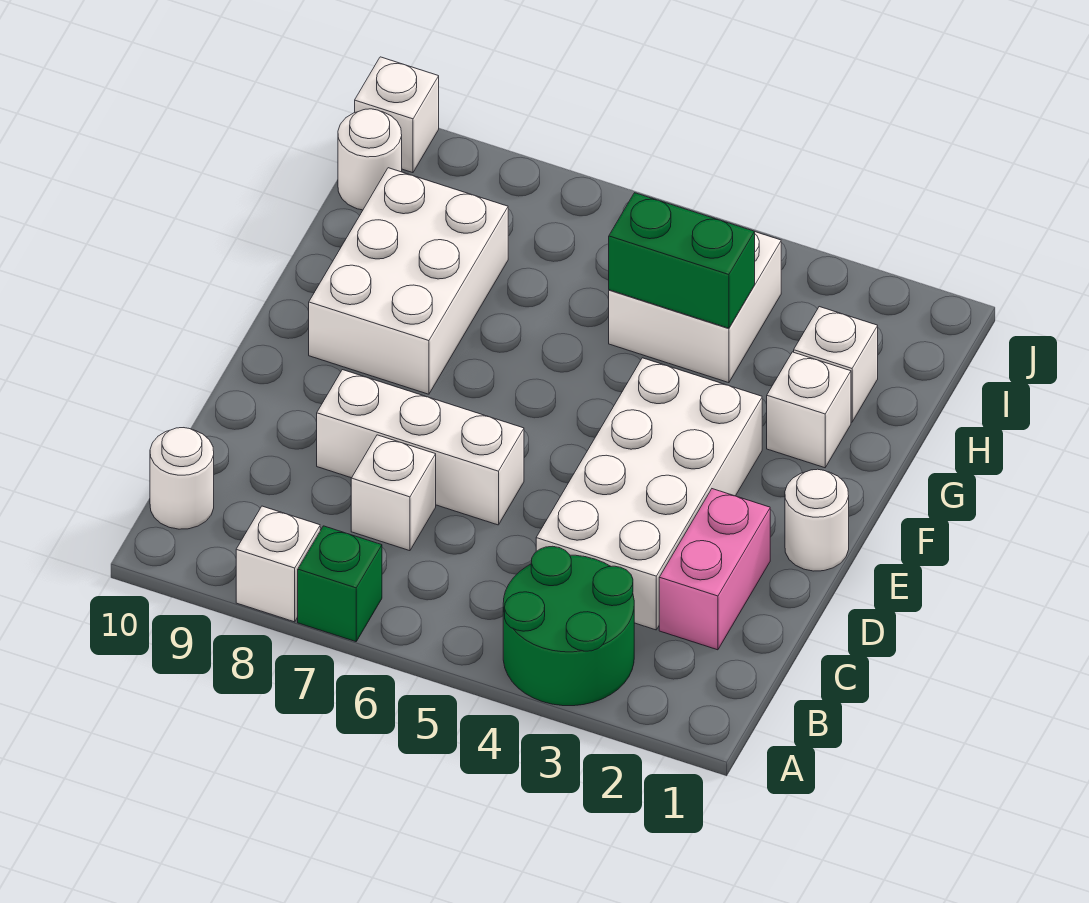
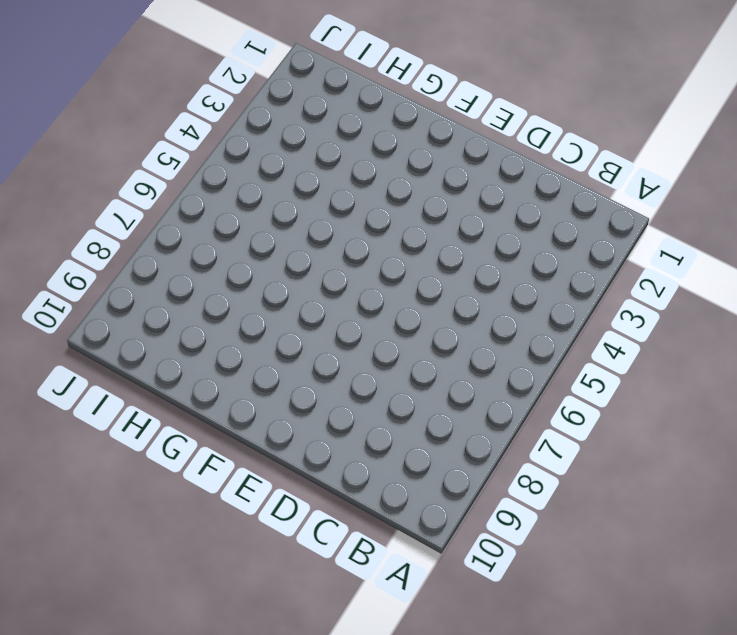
none -> green round brick A3:B4 level 1
none -> green brick A7 level 1
none -> white brick A8 level 1

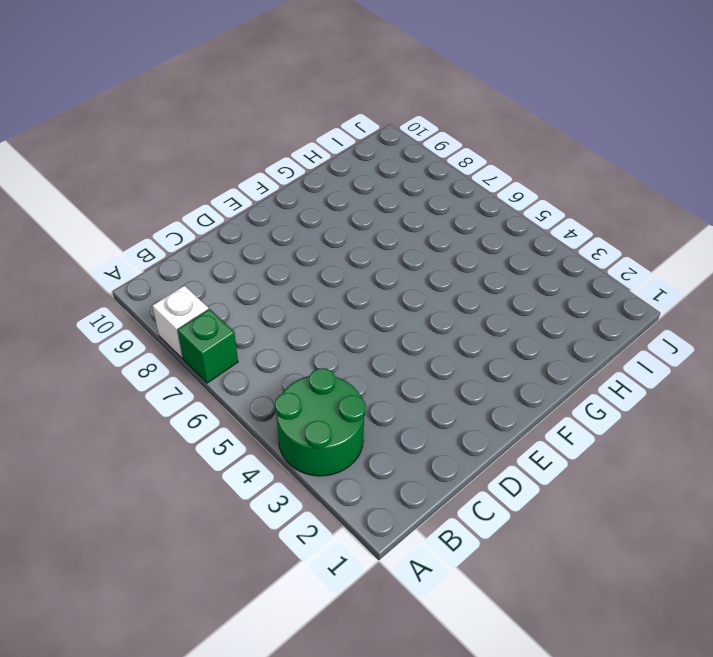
none -> white round brick B10 level 1
none -> pink brick C2:D2 level 1
none -> white brick C3:F4 level 1

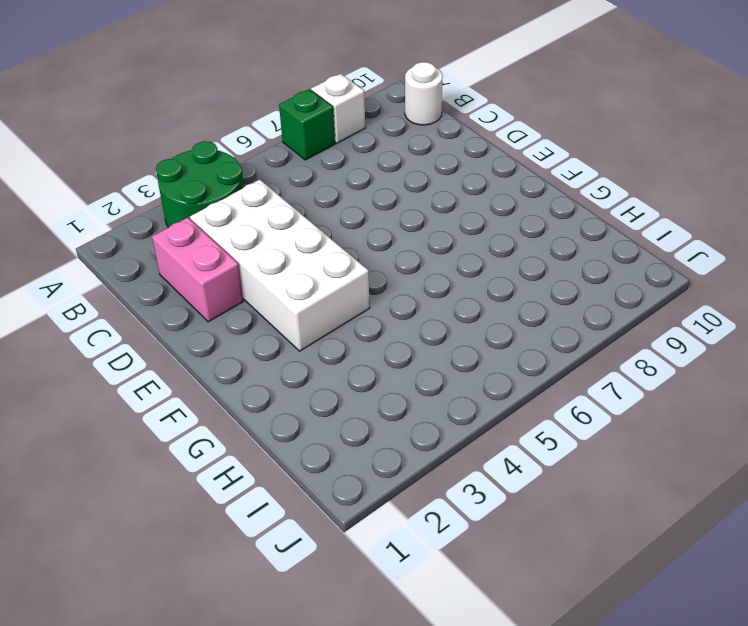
none -> white brick C7 level 1
none -> white brick D6:D8 level 1
none -> white round brick E1 level 1

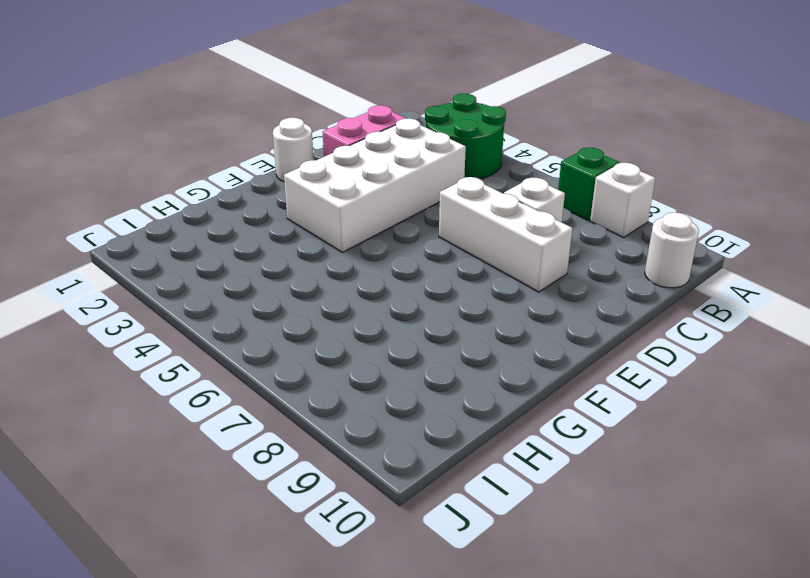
none -> white brick F8:H9 level 1
none -> white brick G2 level 1
none -> white brick H2 level 1

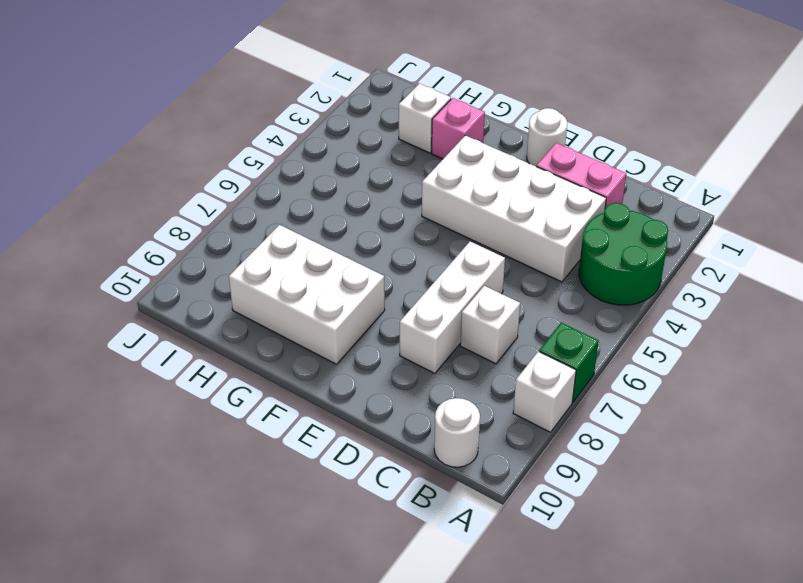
pink brick G2 level 1 -> white brick G2 level 1
none -> white brick H4:I5 level 1
none -> white round brick I10 level 1
none -> white brick J10 level 1

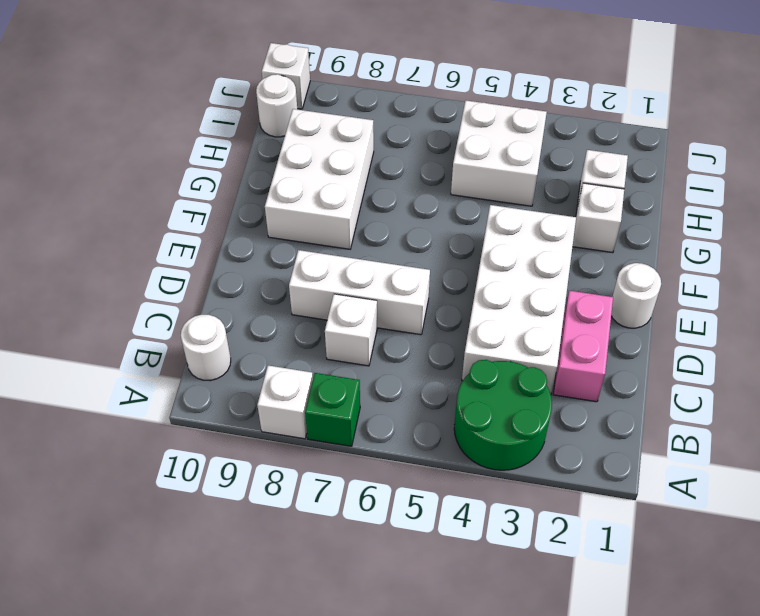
none -> green brick H4:H5 level 2

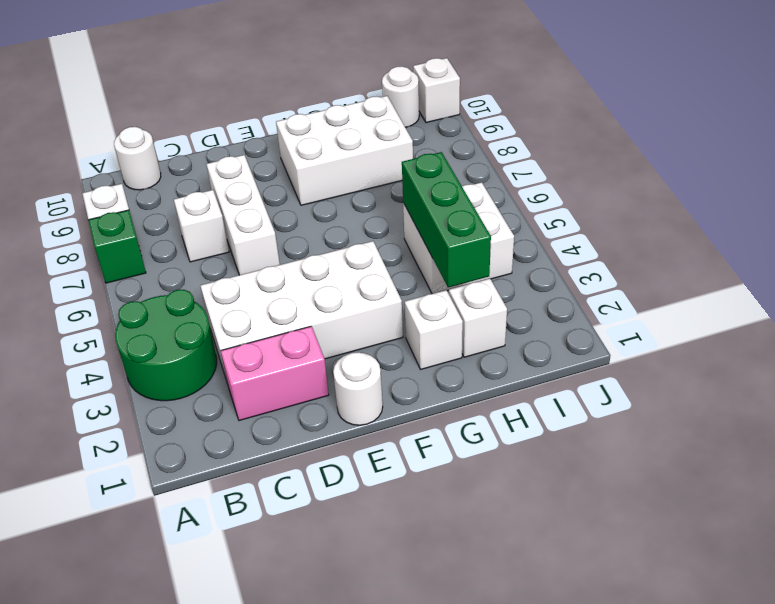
green brick H3:H5 level 2 -> green brick H4:H5 level 2

